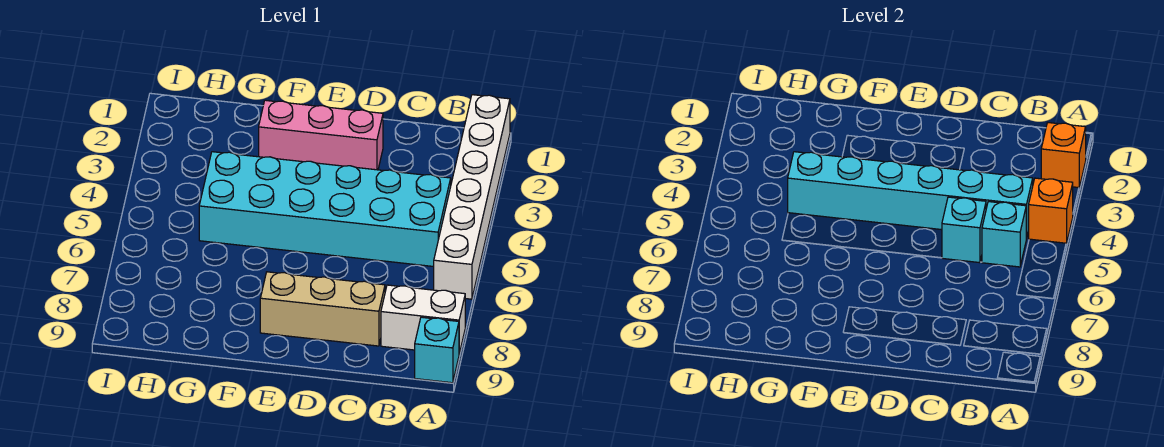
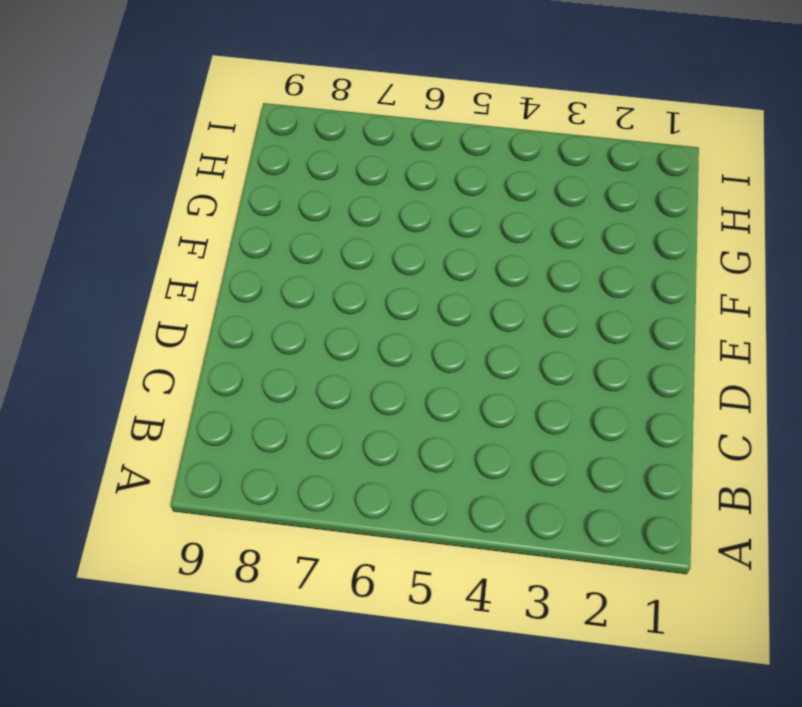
none -> white brick A1:A6 level 1
none -> white brick A8:B8 level 1

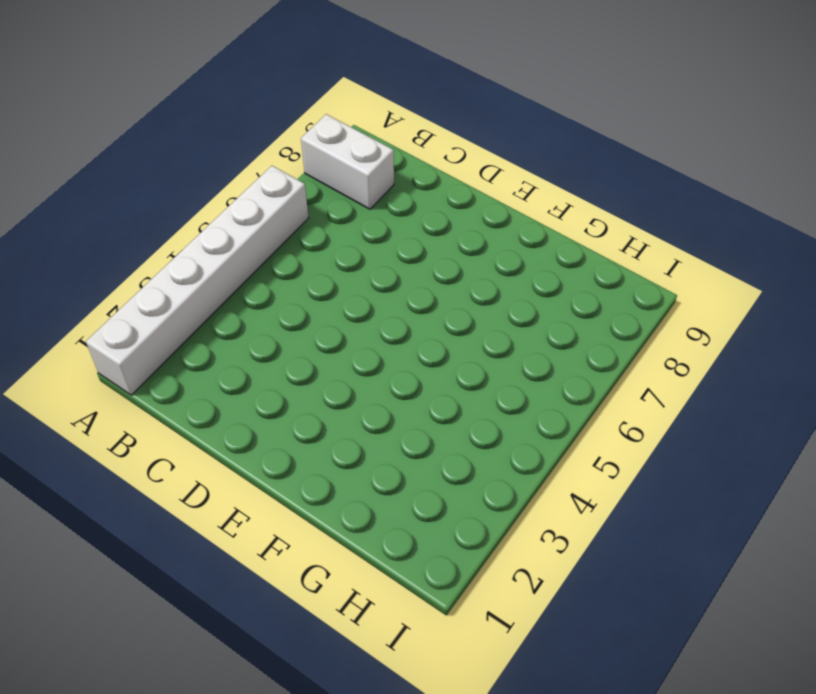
none -> cyan brick A9 level 1
none -> cyan brick B4:G5 level 1

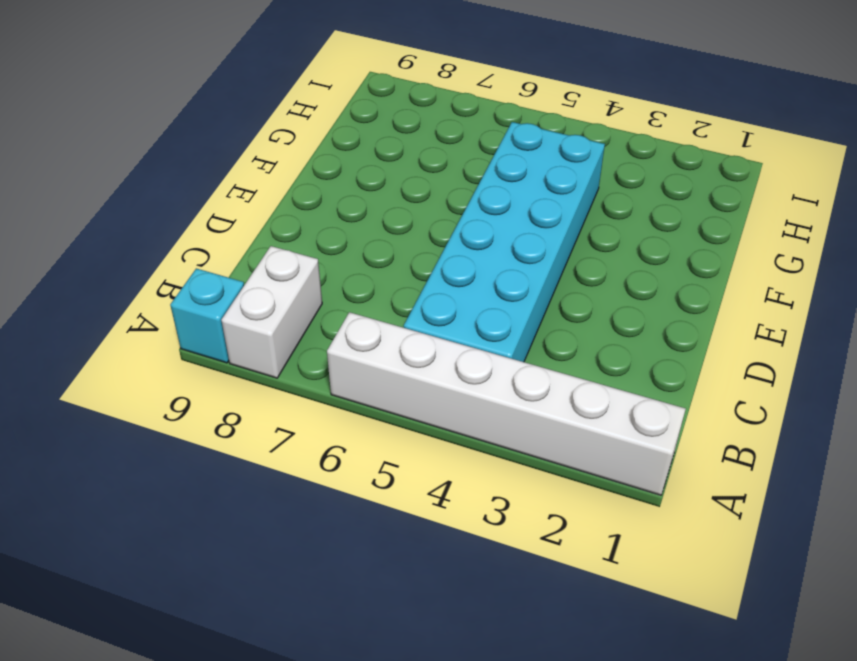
none -> tan brick C8:E8 level 1
none -> pink brick D2:F2 level 1

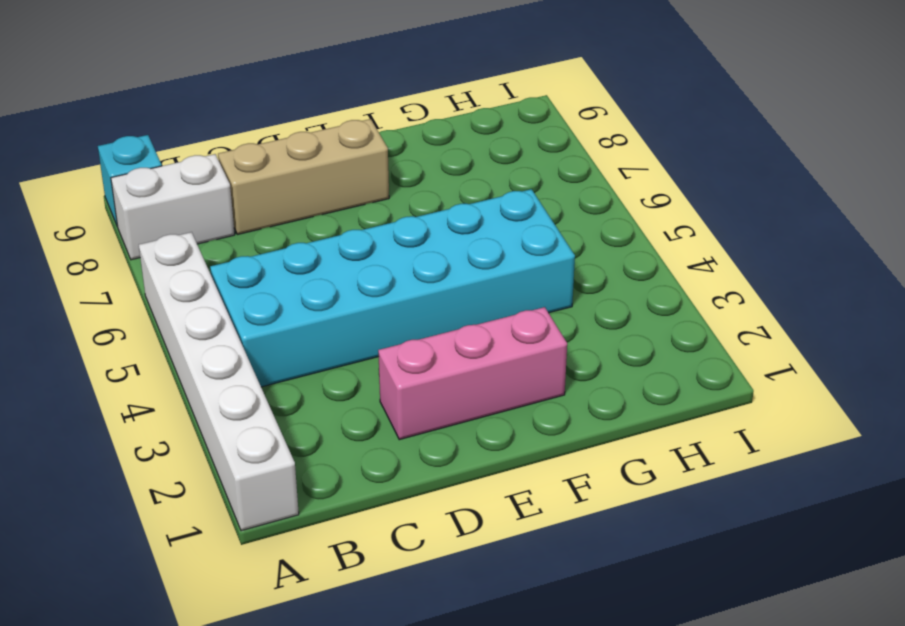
none -> orange brick A2 level 2
none -> orange brick A4 level 2

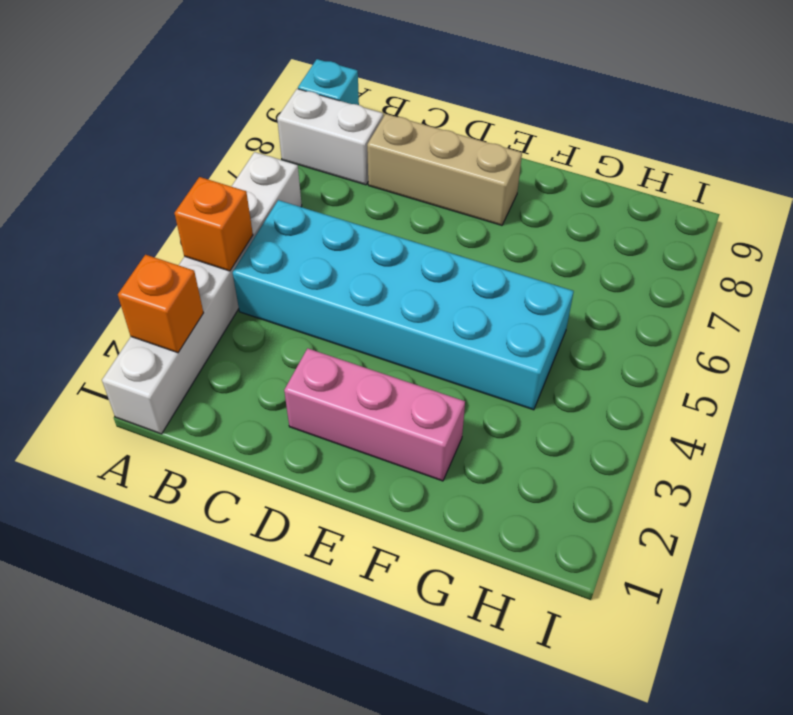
none -> cyan brick B4:G4 level 2
none -> cyan brick B5 level 2

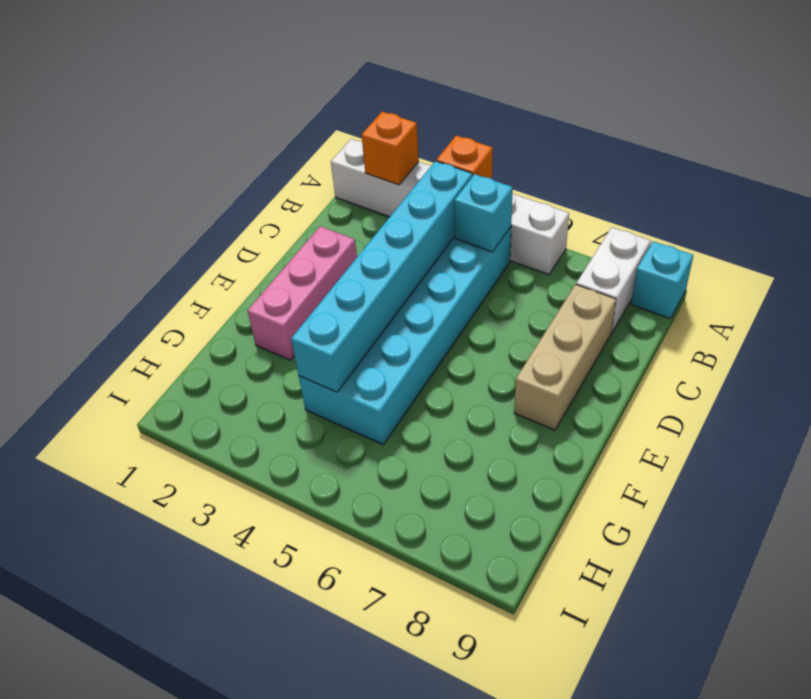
none -> cyan brick C5 level 2

